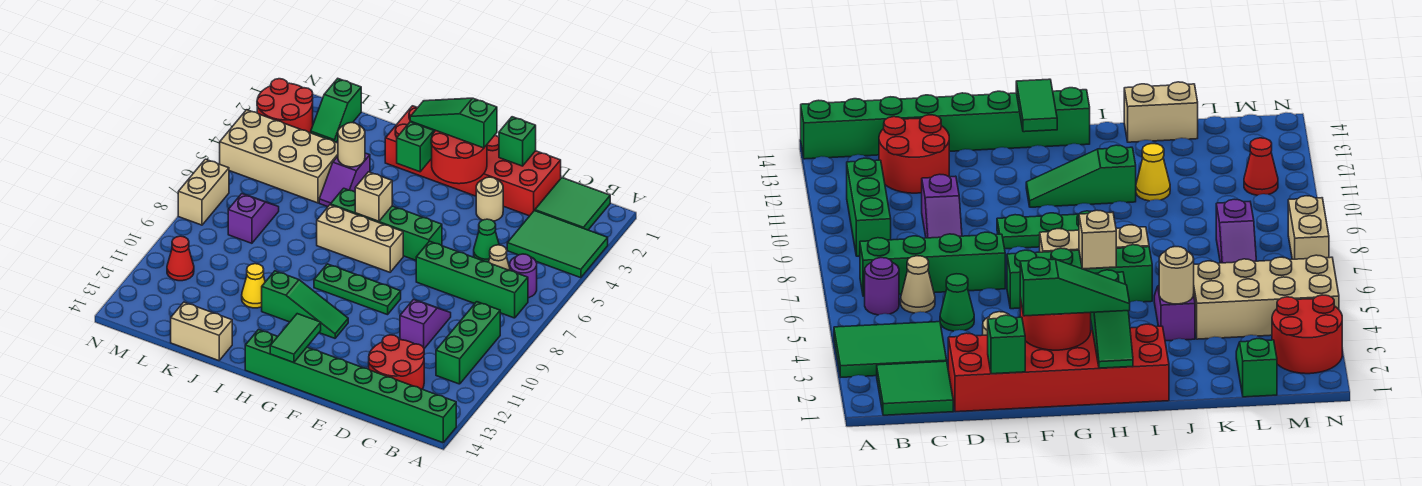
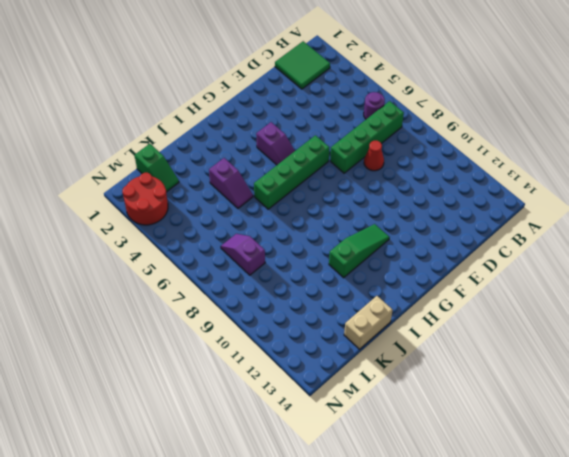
red cone D8 level 1 -> red cone M11 level 1
purple slope G4:G5 level 1 top 4 -> purple slope D9:D10 level 1 top 10
none -> green tile A3:C4 level 1
none -> green brick A14:H14 level 1
none -> green brick B9:B11 level 1
none -> tan cone C6 level 1

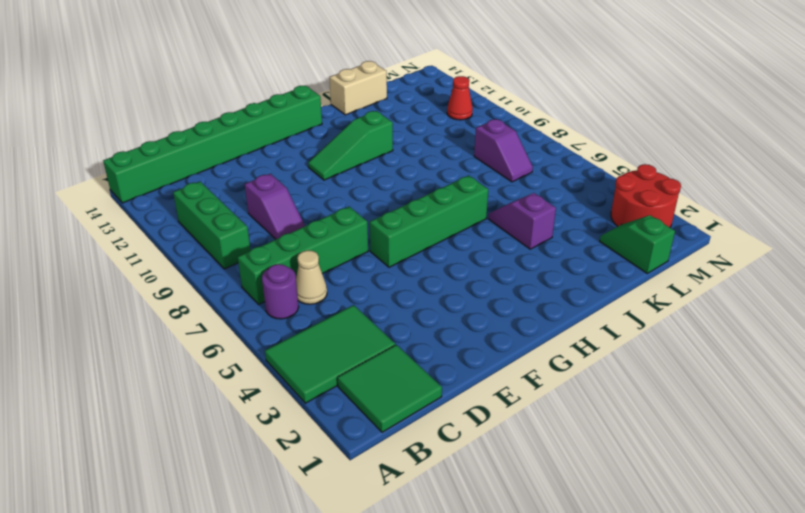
none -> red round brick C12:D13 level 1
none -> red brick D1:I2 level 1
none -> green cone D5 level 1
none -> tan round brick E3 level 1

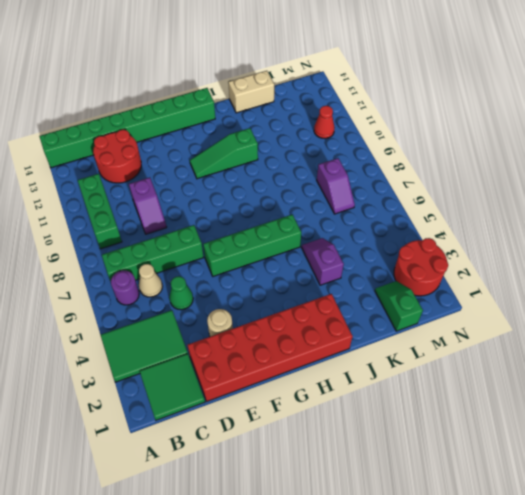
none -> green plate F9:H9 level 1
none -> tan brick G7:I7 level 1
none -> yellow cone J11 level 1
none -> tan brick K4:N5 level 1

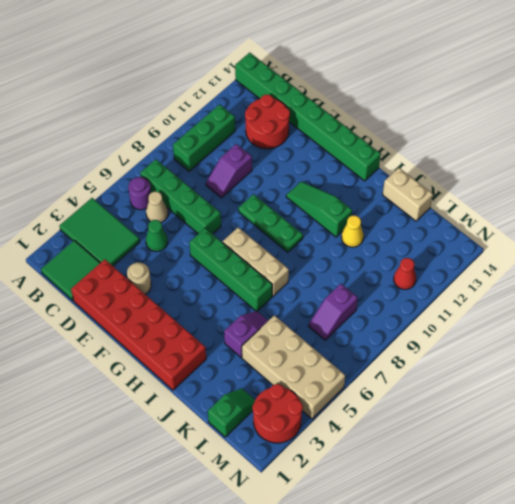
none -> tan brick N7:N8 level 1
none -> green brick E1 level 2
none -> red round brick F2:G3 level 2
none -> green tile G13:G14 level 2

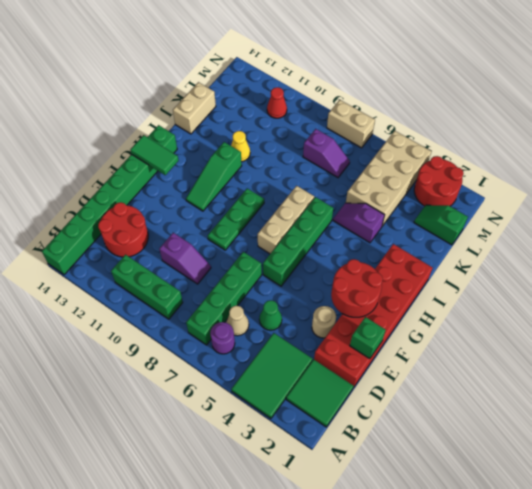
none -> green slope H1:H3 level 2 top 3
none -> tan brick H6 level 2
none -> tan round brick J4 level 2
none -> green slope F2:H2 level 3 top F

